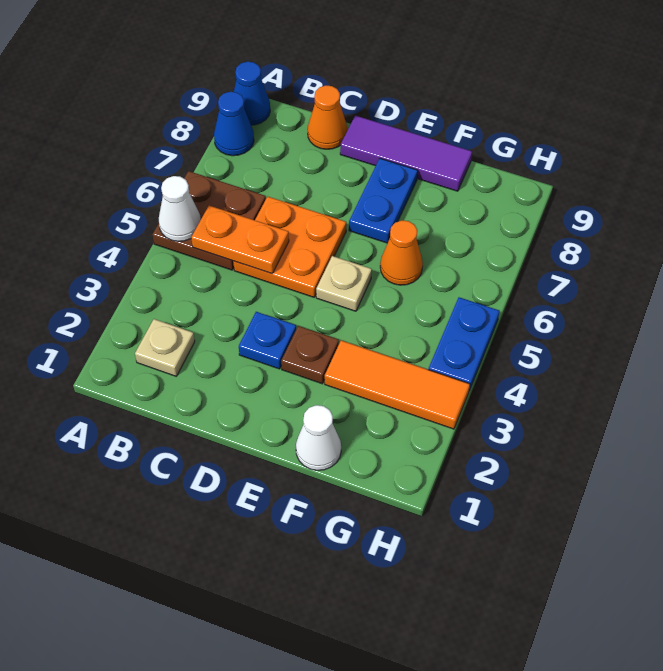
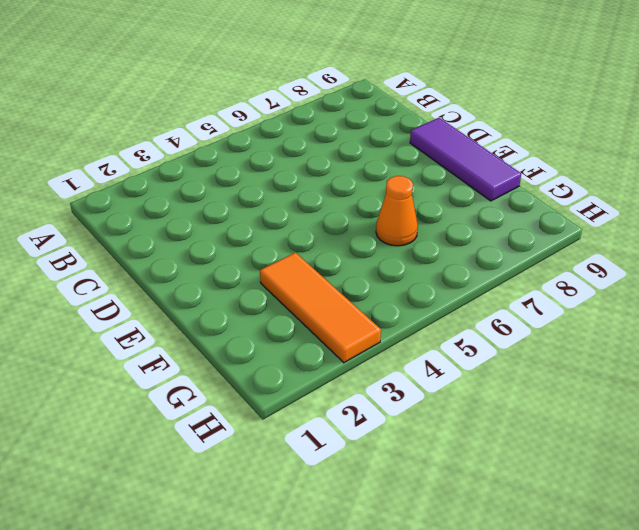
none -> brown plate A5:B6 level 1
none -> blue cone A8 level 1
none -> blue cone A9 level 1

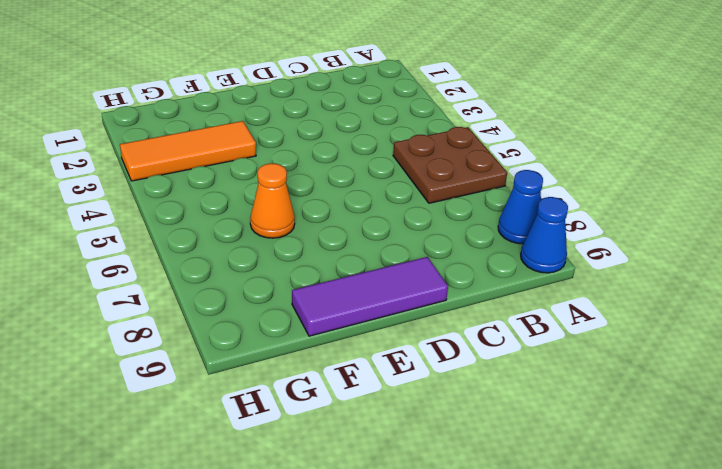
none -> tan plate B2 level 1
none -> orange plate C5:D6 level 1
none -> orange cone C9 level 1

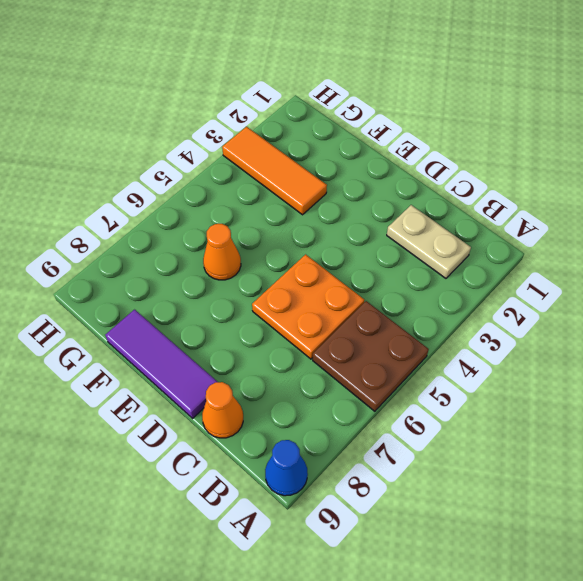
tan plate B2:C2 level 1 -> tan plate B2 level 1
none -> blue cone A8 level 1
none -> blue plate D3 level 1
none -> brown plate E3 level 1

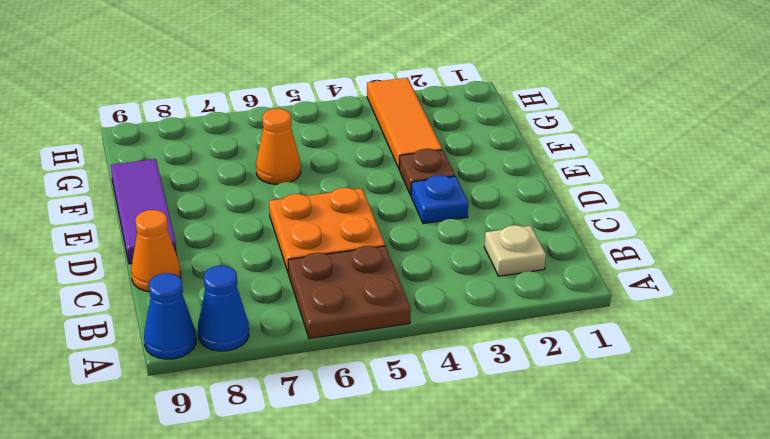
none -> tan plate E5 level 1
none -> blue plate E7:E8 level 1
none -> white cone F1 level 1

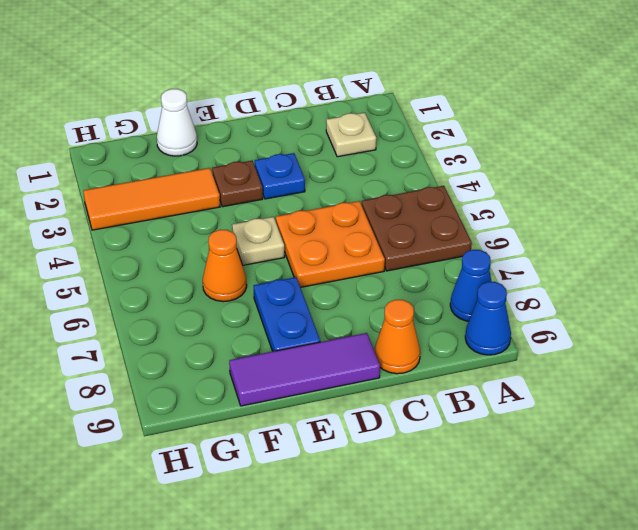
none -> blue plate H4:H5 level 1
none -> white cone A5 level 2
none -> orange plate B5:C5 level 2

